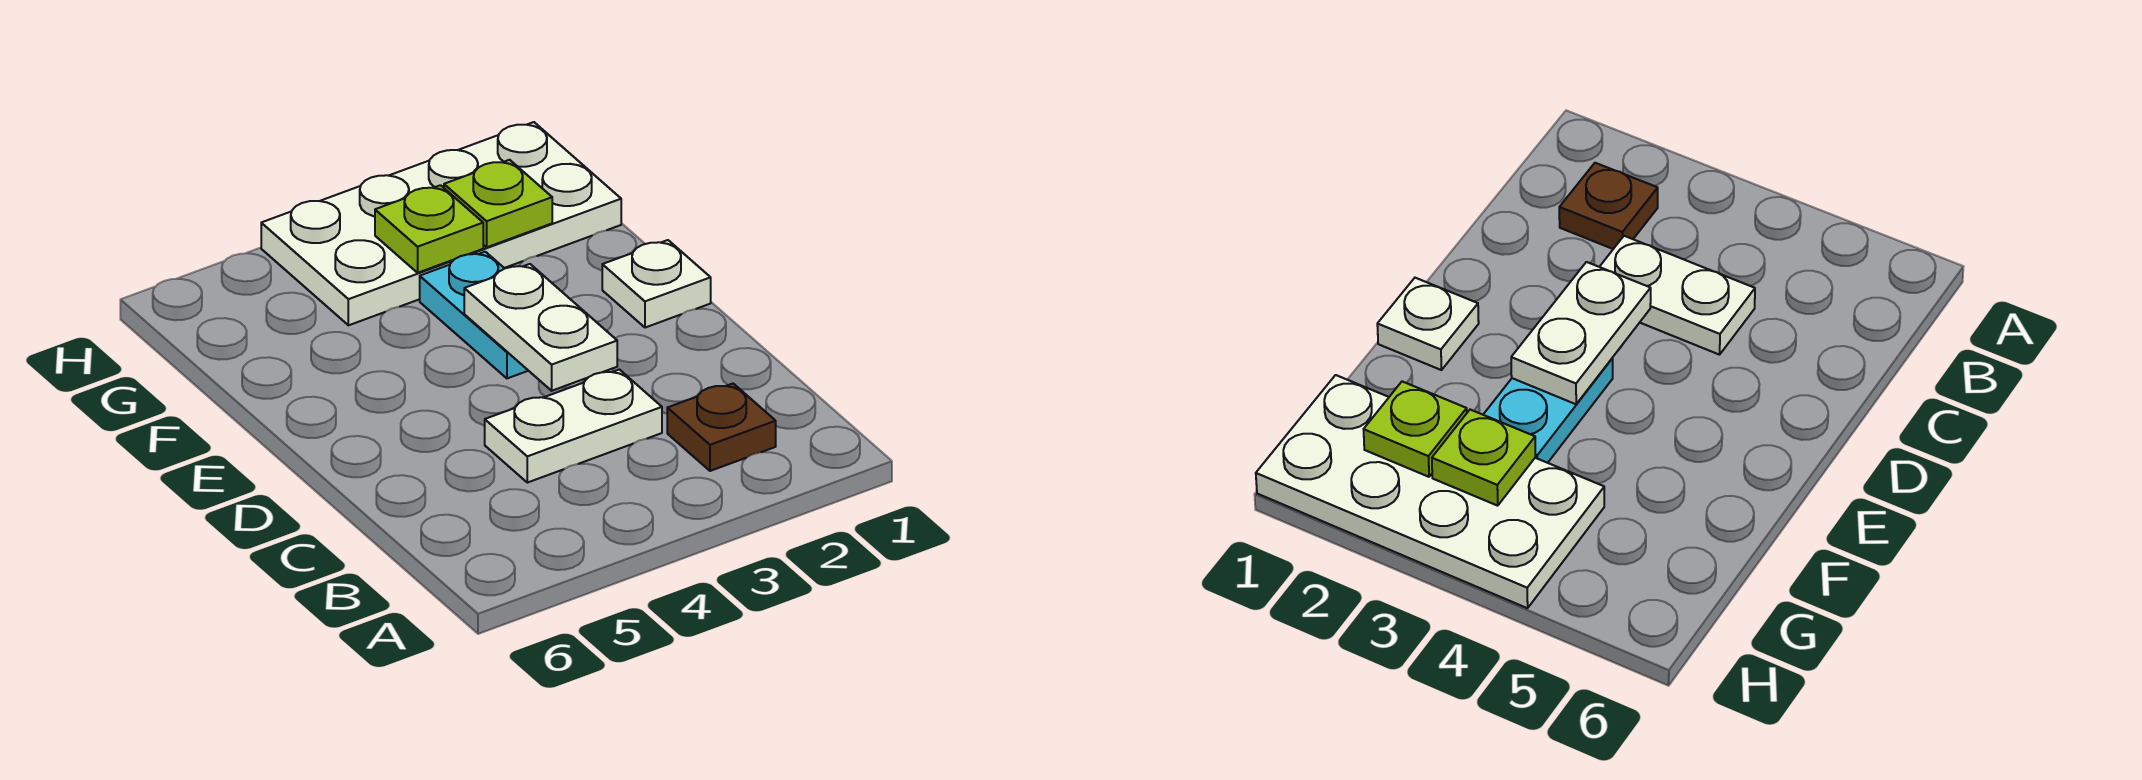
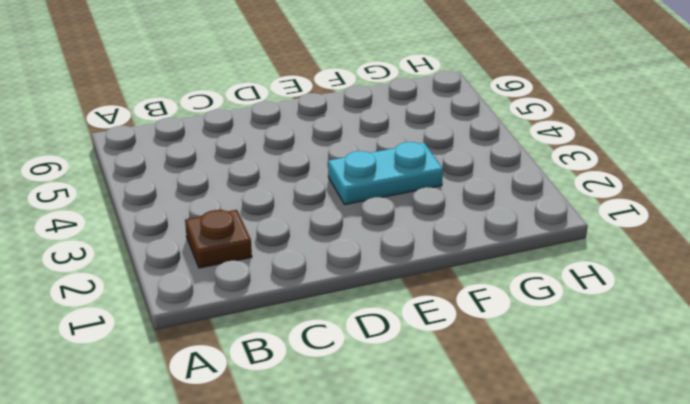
none -> white plate C3:C4 level 1
none -> white plate E1 level 1

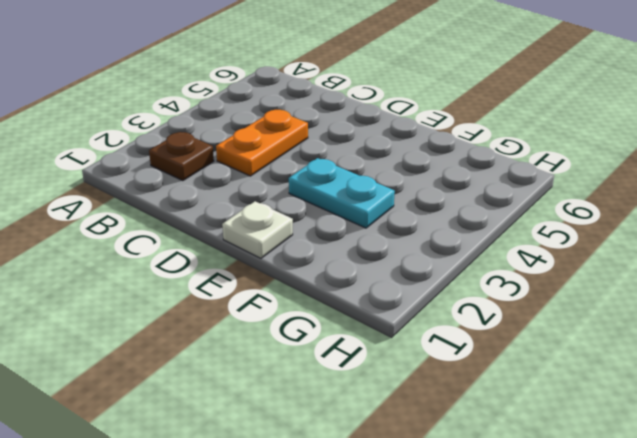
orange plate C3:C4 level 1 -> white plate C3:C4 level 1
none -> white plate G1:H4 level 1
none -> white plate D3:E3 level 2

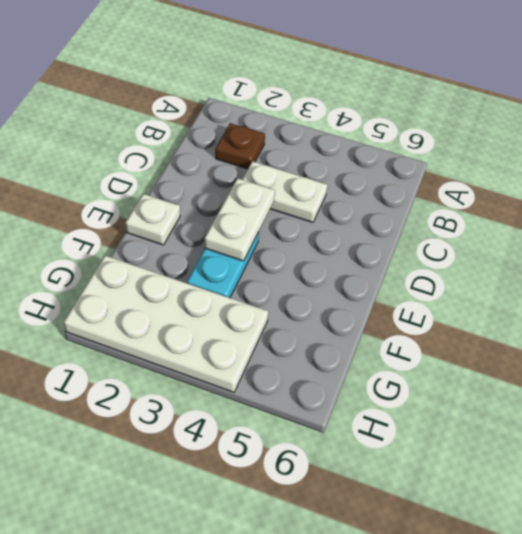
none -> lime plate G2 level 2
none -> lime plate G3 level 2

